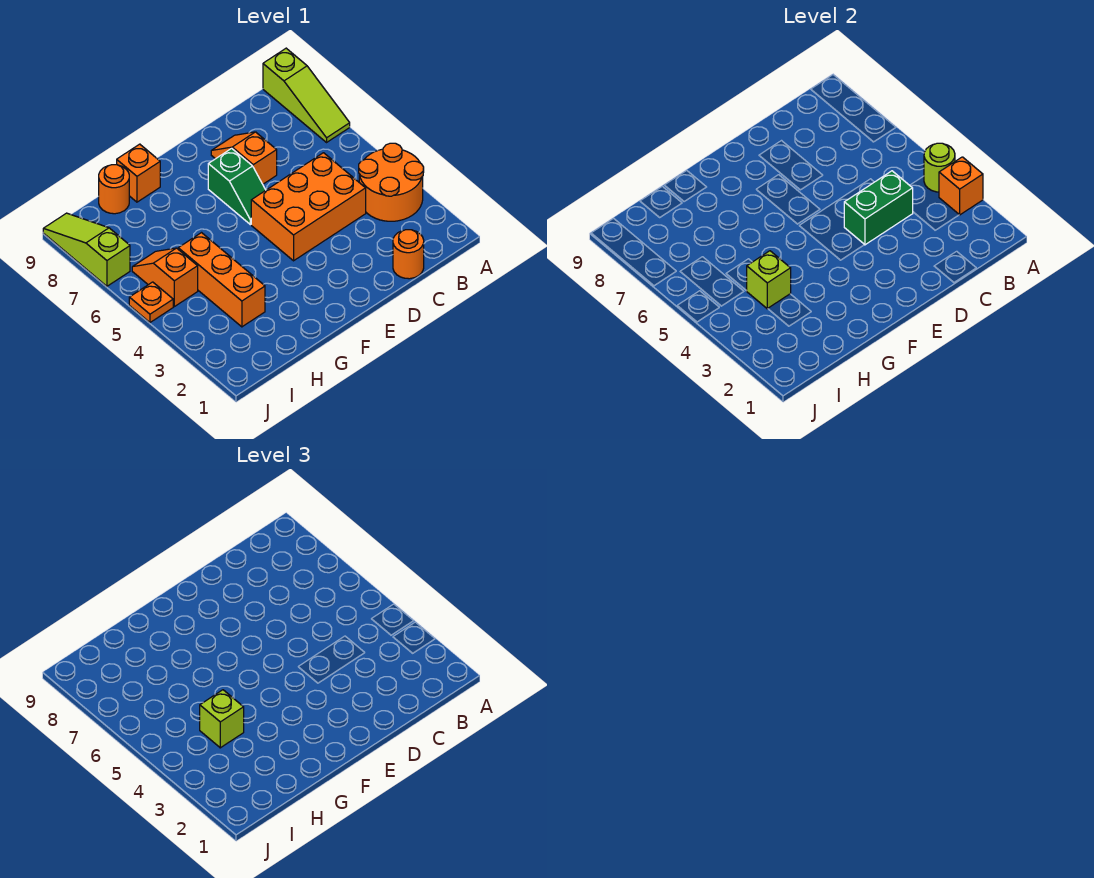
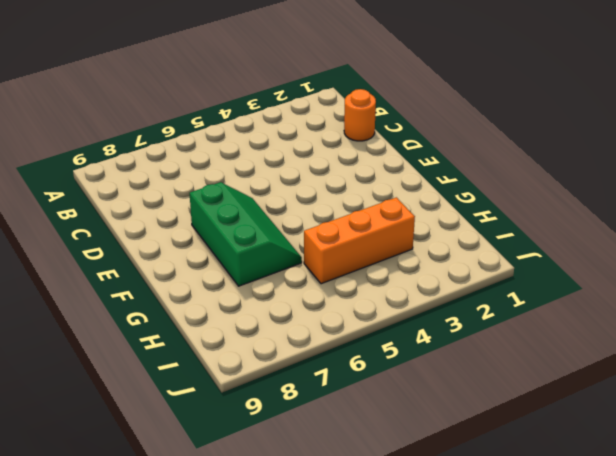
green slope E6:G7 level 1 top 7 -> green slope E6:E7 level 1 top 7
none -> orange round brick A3:B4 level 1
none -> lime slope A7:A9 level 1 top 9
none -> orange brick C4:E5 level 1

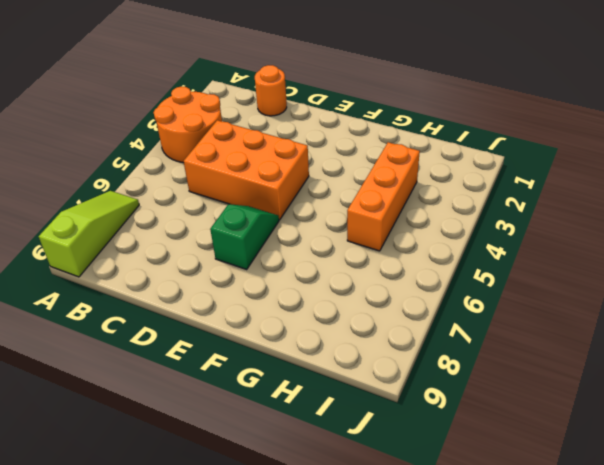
none -> orange slope D7:D8 level 1 top 7
none -> orange brick G9 level 1
none -> orange round brick H9 level 1

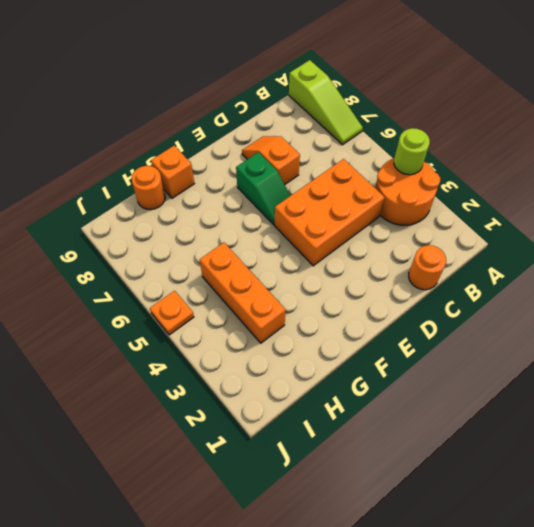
none -> orange slope I5:I6 level 1 top 5
none -> lime slope J7:J9 level 1 top 7
none -> orange brick A3 level 2

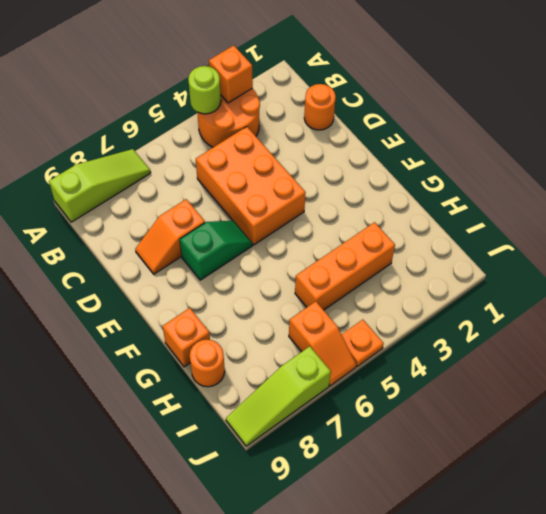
orange slope I6:J6 level 1 top I -> orange slope I5:I6 level 1 top 5
none -> green brick C4:D4 level 2
none -> lime brick H4 level 2
none -> lime brick H4 level 3

